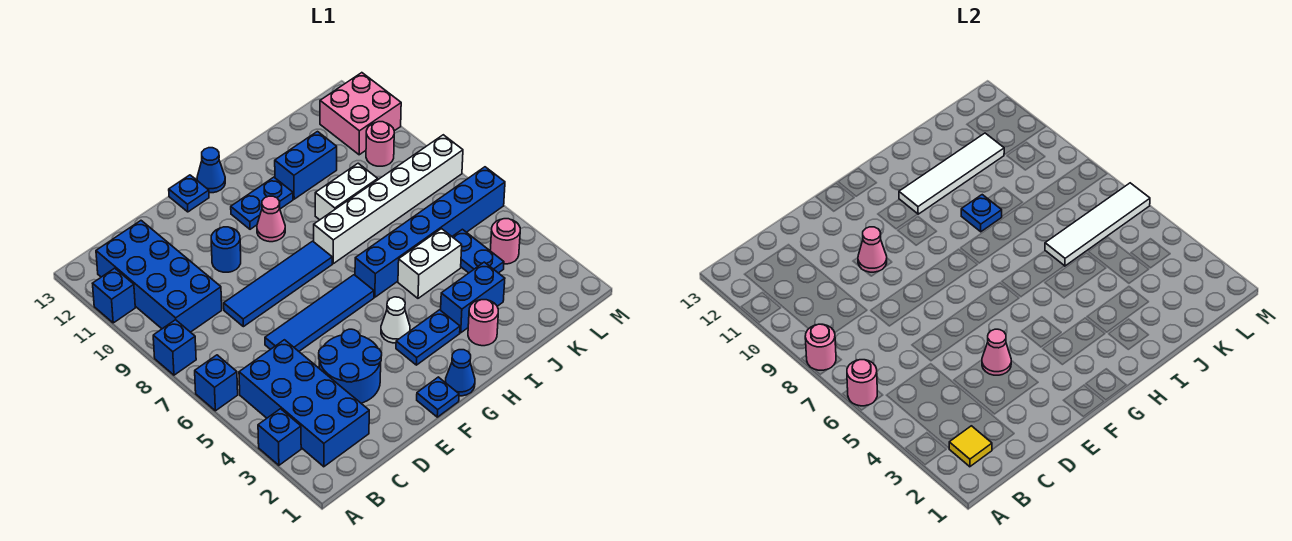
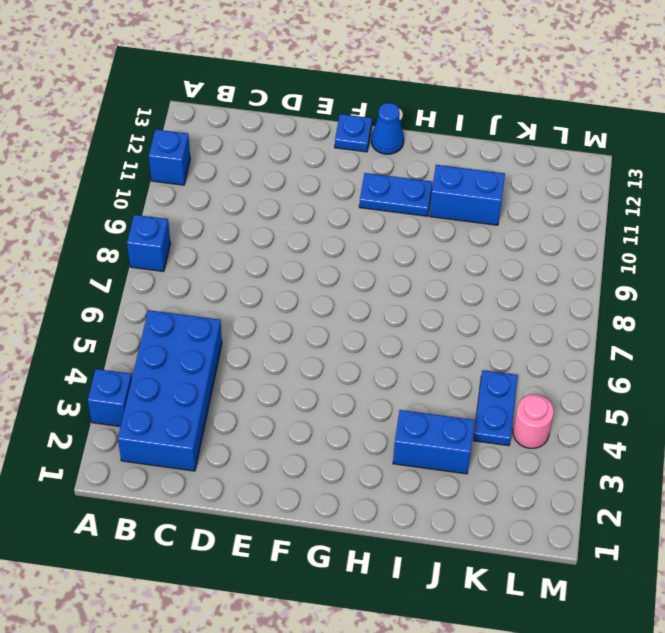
none -> blue brick A6 level 1
none -> blue brick B9:C12 level 1
none -> blue round brick D3:E4 level 1
none -> blue tile D6:G6 level 1

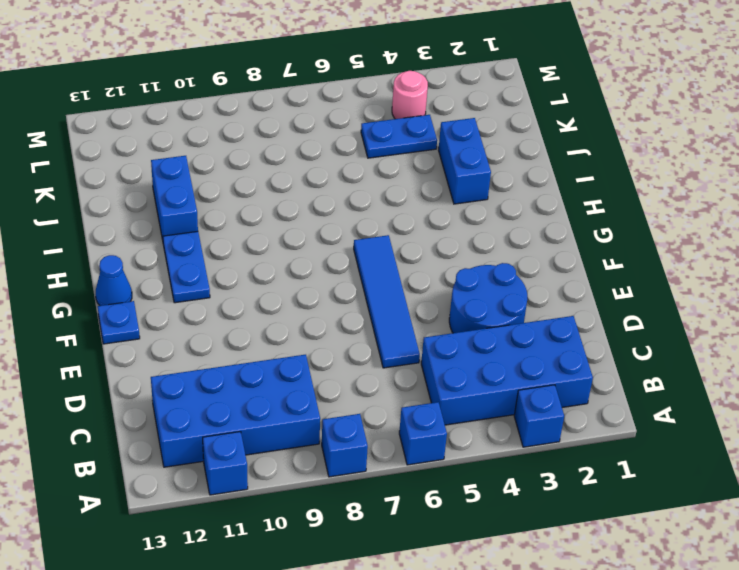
none -> blue tile D8:G8 level 1
none -> blue round brick E10 level 1
none -> blue plate F1 level 1
none -> blue cone G1 level 1

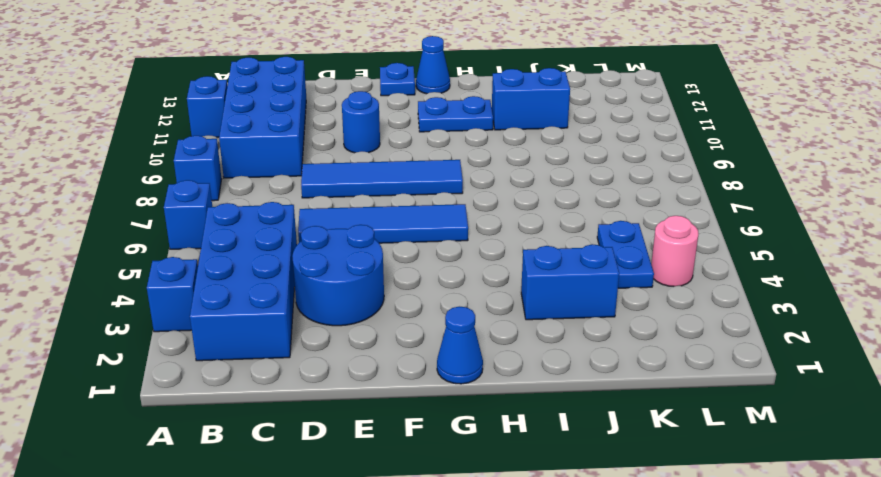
none -> blue plate F1 level 1
none -> blue plate G3:H3 level 1
none -> white cone G4 level 1
none -> pink cone G10 level 1

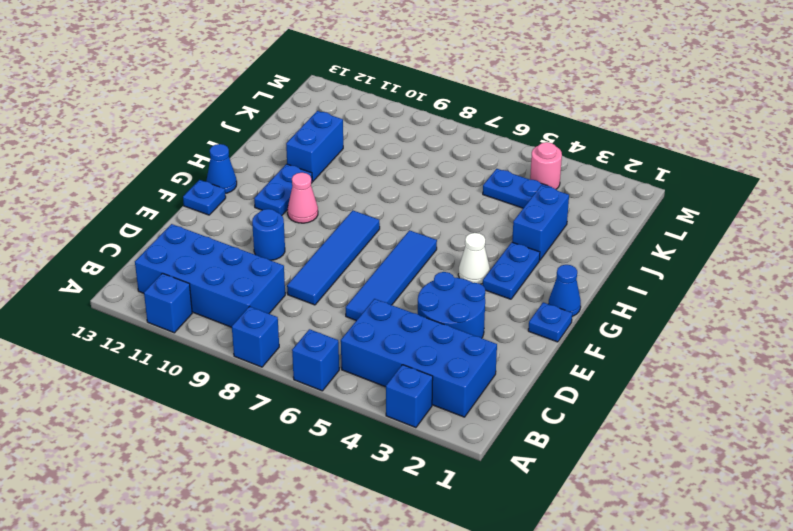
none -> blue brick H6:M6 level 1
none -> white brick H8:M8 level 1
none -> pink round brick I2 level 1
none -> white brick I5:J5 level 1

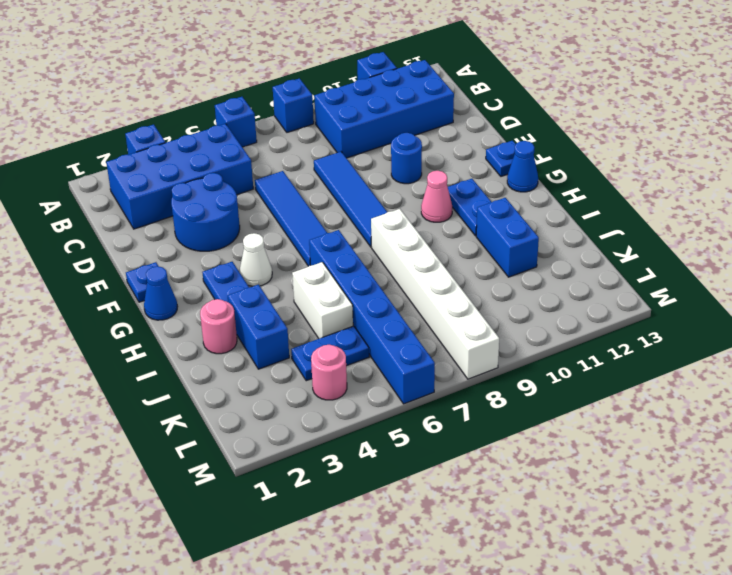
none -> white brick I9:J9 level 1
none -> pink round brick L10 level 1
none -> pink brick L11:M12 level 1
none -> pink round brick A6 level 2

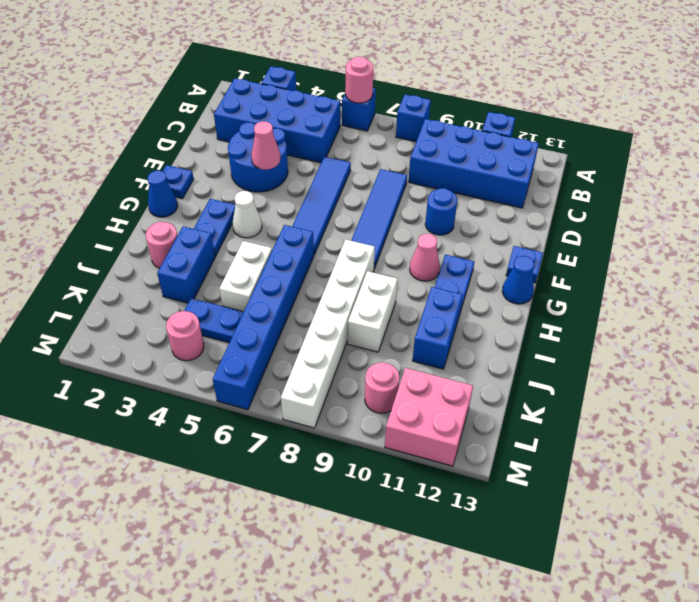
none -> pink round brick A8 level 2
none -> yellow tile B2 level 2
none -> pink cone E10 level 2
none -> white tile H11:K11 level 2

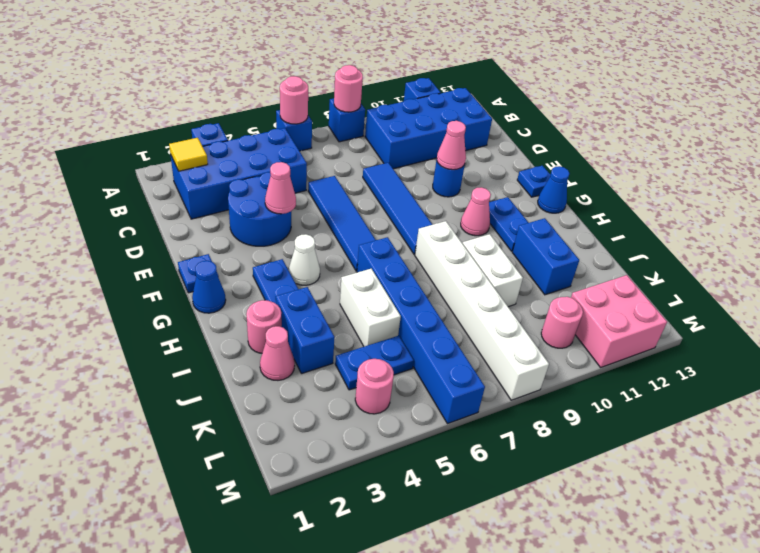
pink cone J2 level 1 -> none
none -> white tile H11:K11 level 2
none -> blue plate I9 level 2
none -> white tile J6:M6 level 2

